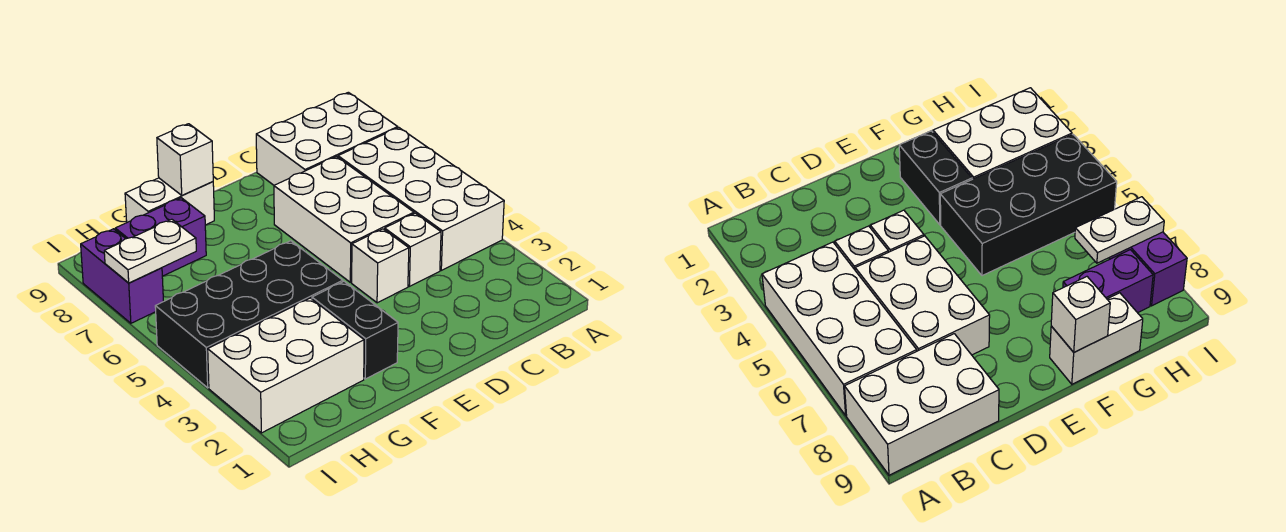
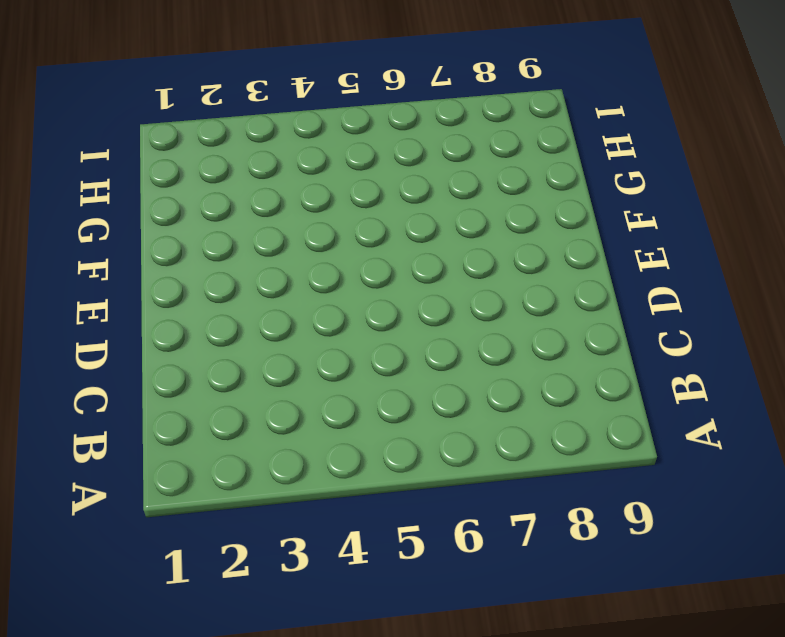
none -> white brick A4:B7 level 1
none -> white brick A8:C9 level 1
none -> white brick C4 level 1

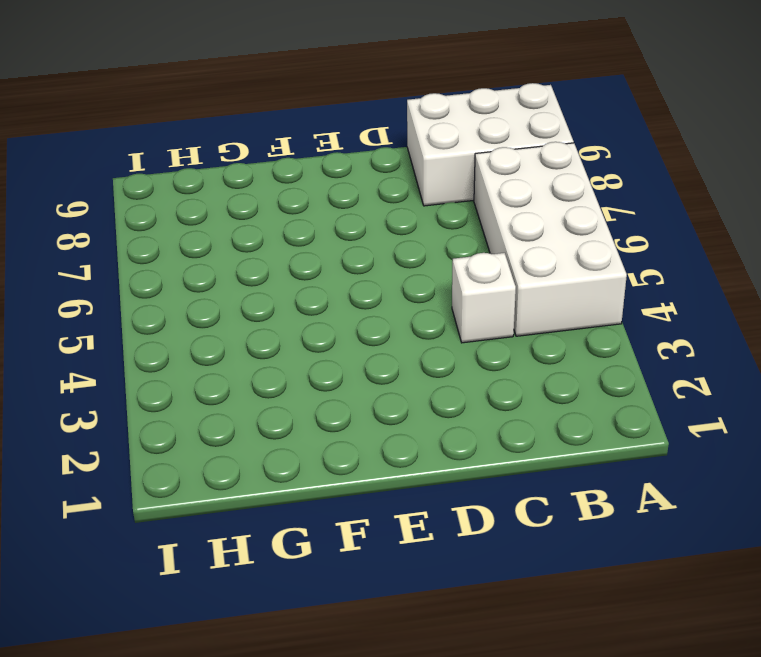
none -> white brick C5:D7 level 1
none -> white brick D4 level 1
none -> black brick F2:F3 level 1

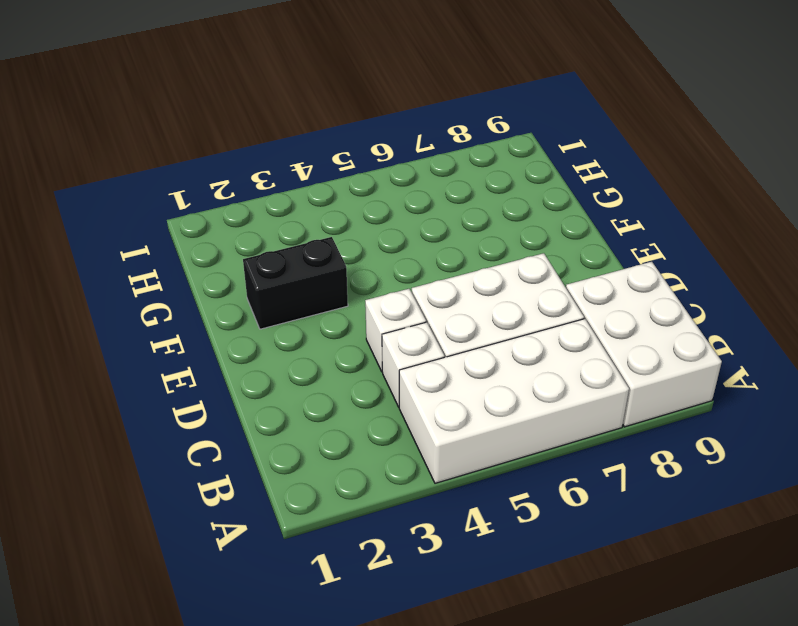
none -> black brick F4:I5 level 1
none -> white brick F9:G9 level 1
none -> white brick G2:I3 level 1

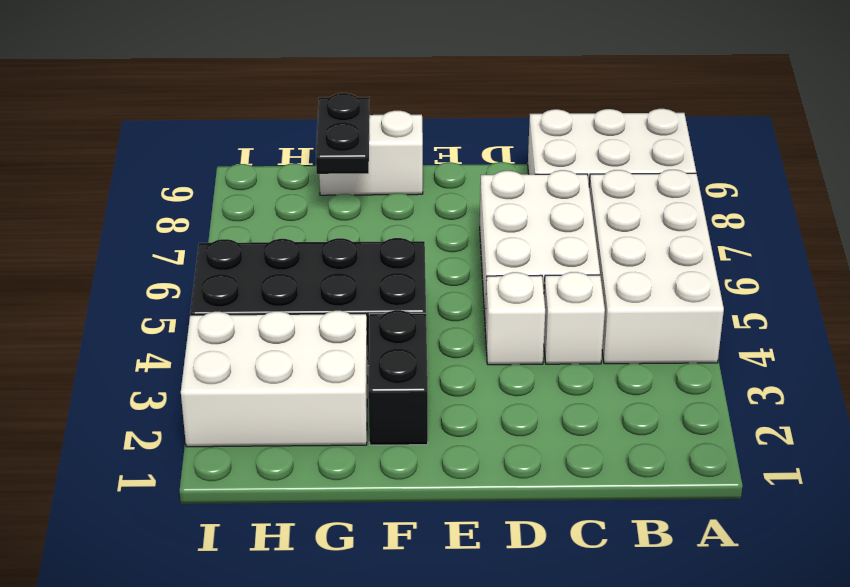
black plate G8:G9 level 2 -> none
none -> purple brick G8:H8 level 1
none -> purple brick I7:I8 level 1
none -> white brick F9 level 2

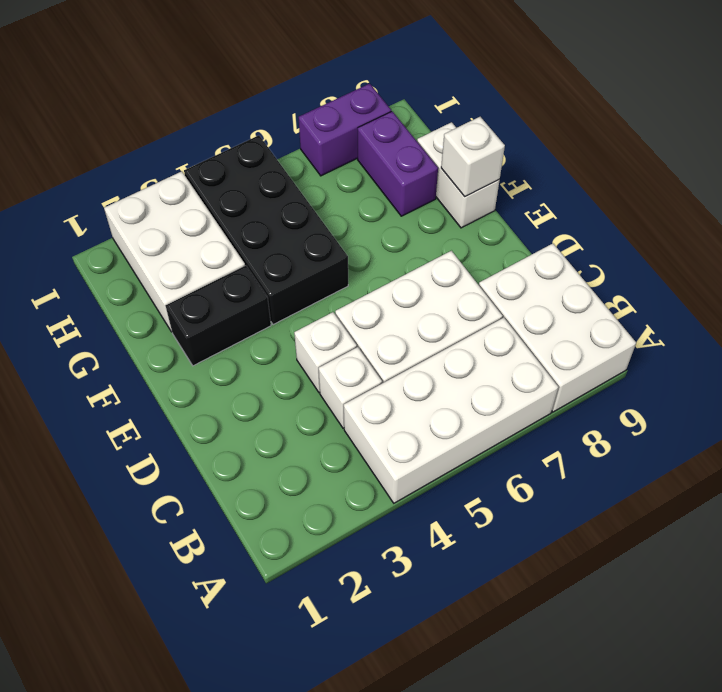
none -> white plate H7:I7 level 2

